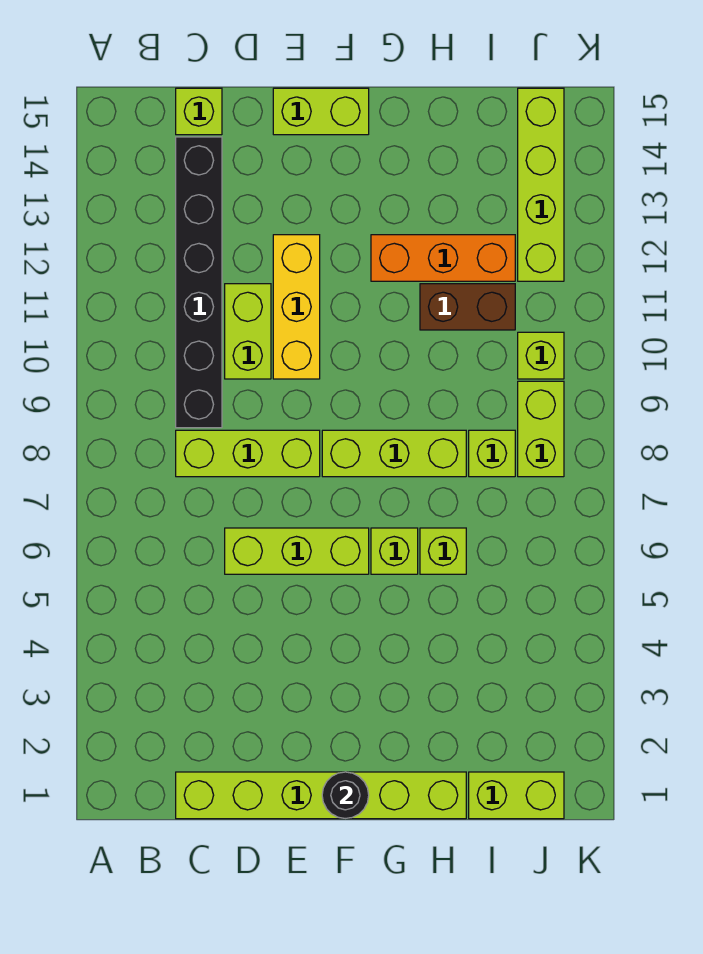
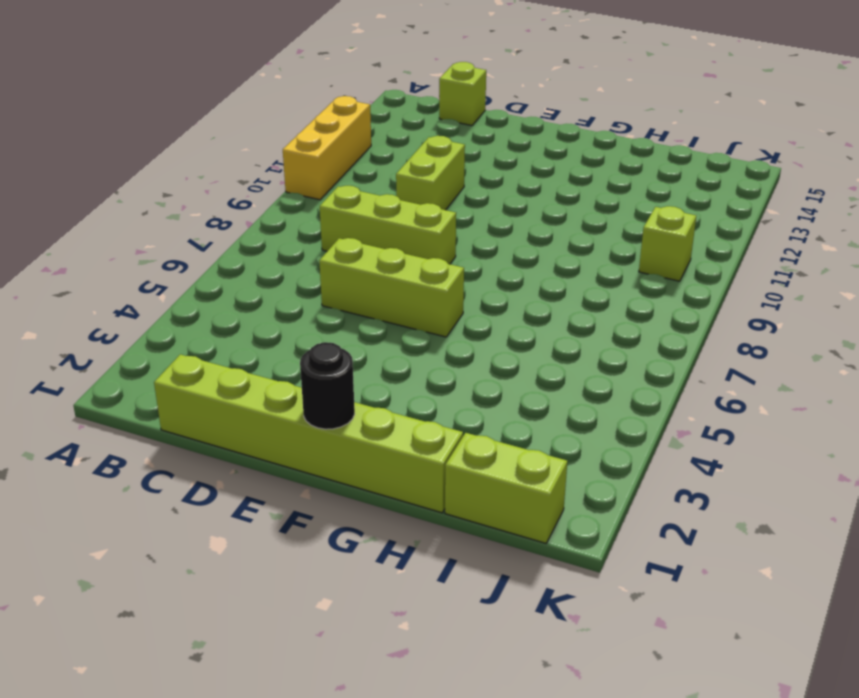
yellow brick A10:A12 level 1 -> yellow brick E10:E12 level 1
none -> black brick C9:C14 level 1
none -> lime brick E15:F15 level 1
none -> lime brick F8:H8 level 1

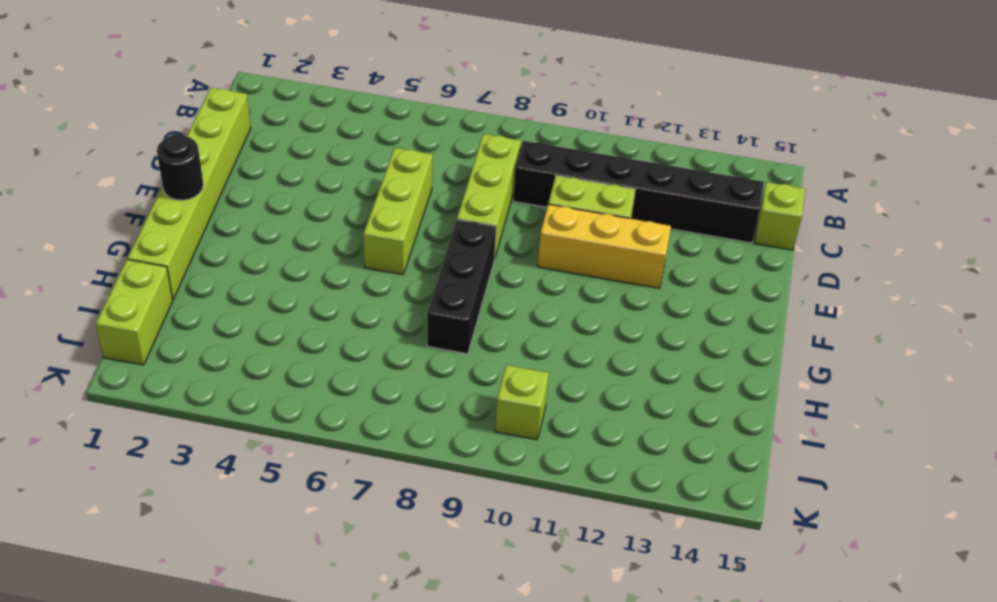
black brick F8:H8 level 1 -> lime brick F8:H8 level 1
none -> lime brick E15:F15 level 1
none -> lime brick G6 level 1
none -> orange brick G12:I12 level 1

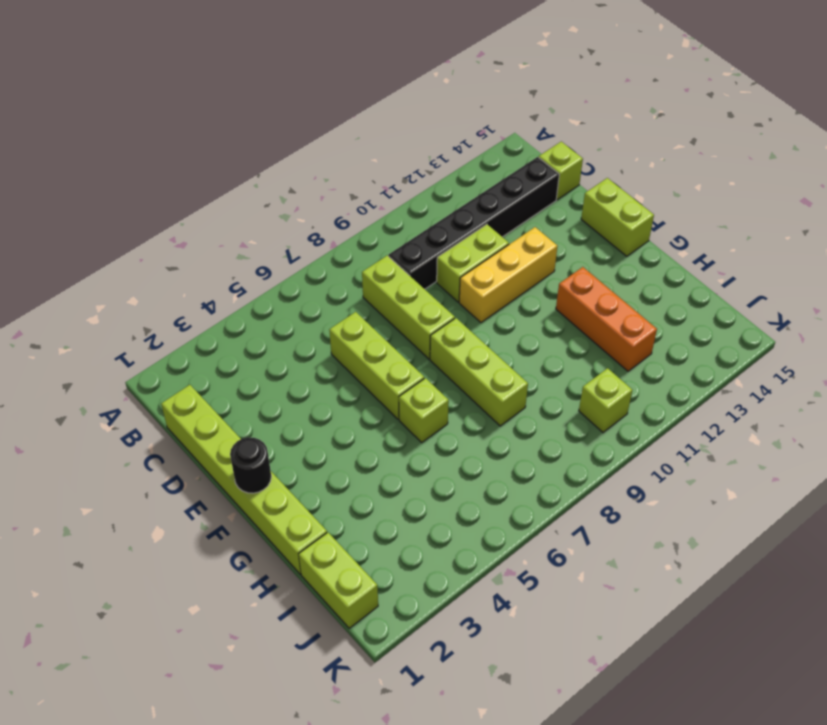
none -> lime brick H6 level 1
none -> brown brick H11:I11 level 1
none -> lime brick I8 level 1

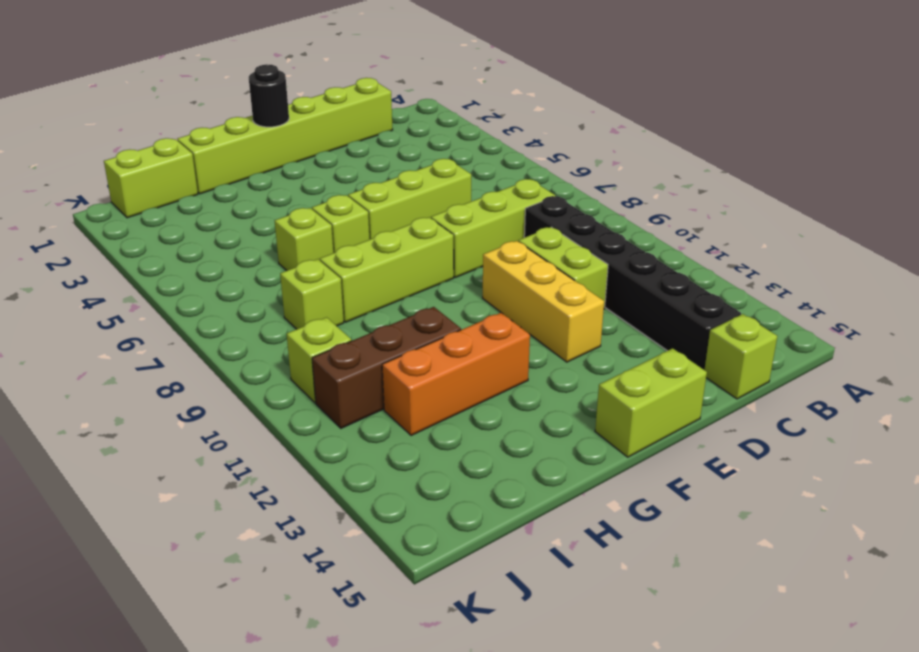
brown brick H11:J11 level 1 -> brown brick H11:I11 level 1
none -> lime brick J8:J9 level 1
none -> lime brick J12:J15 level 1

